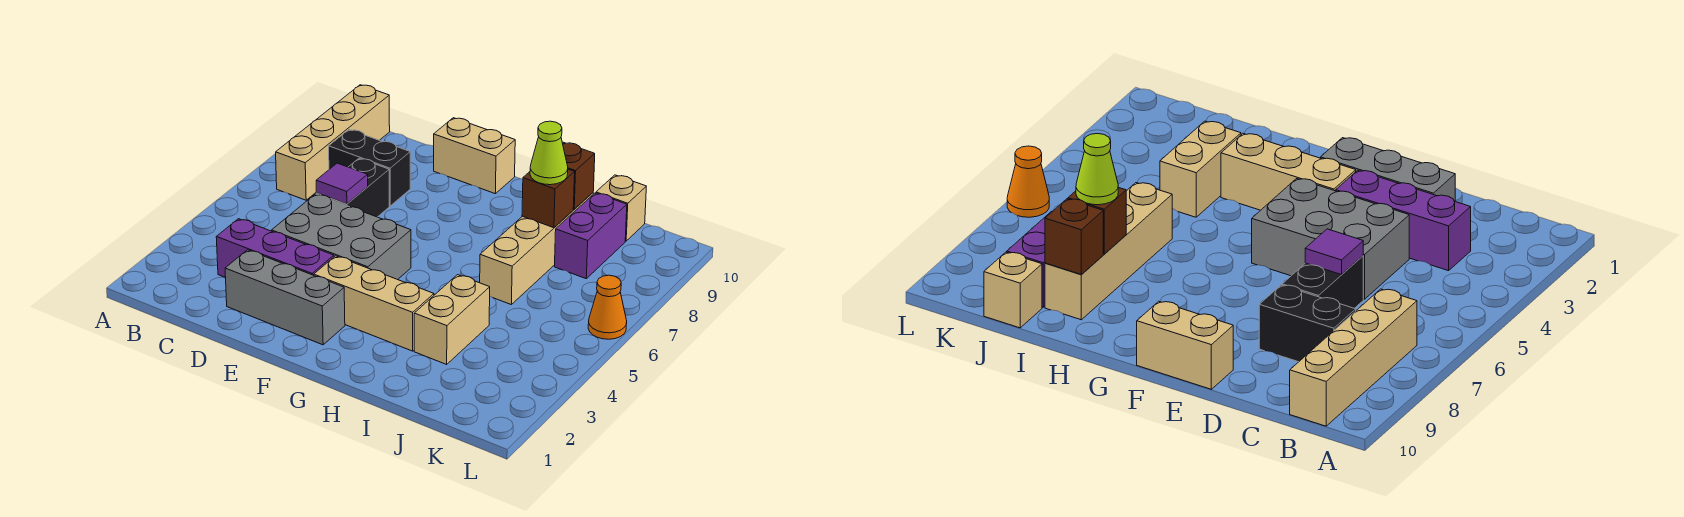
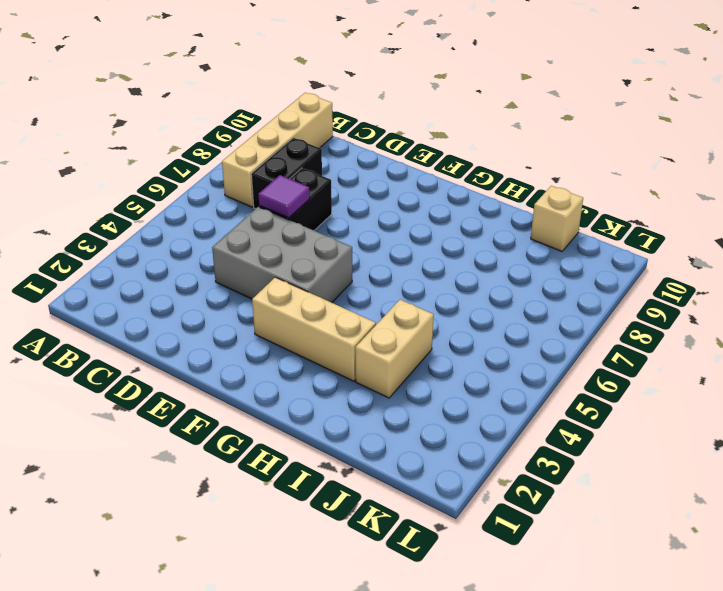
black brick C7:C8 level 1 -> black brick C8:D8 level 1
none -> purple brick C3:E3 level 1
none -> grey brick D2:F2 level 1
none -> tan brick E10:F10 level 1

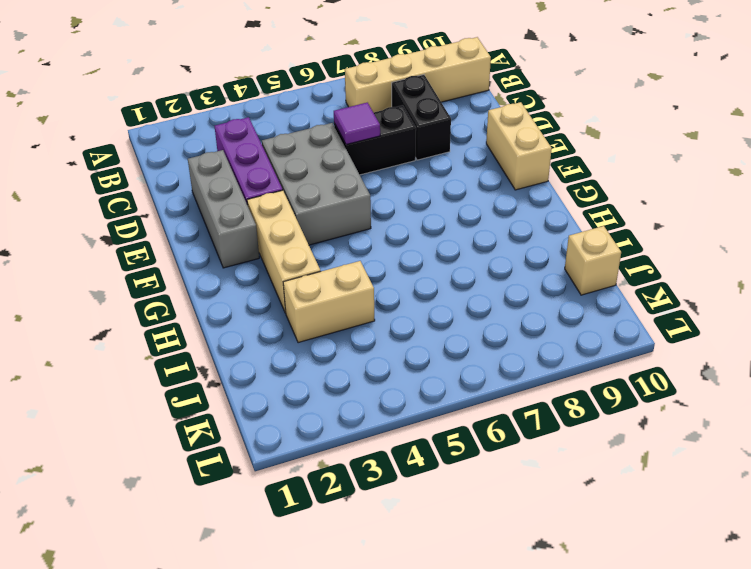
none -> tan brick I6:I9 level 1
none -> purple brick J8:J9 level 1
none -> orange cone L6 level 1

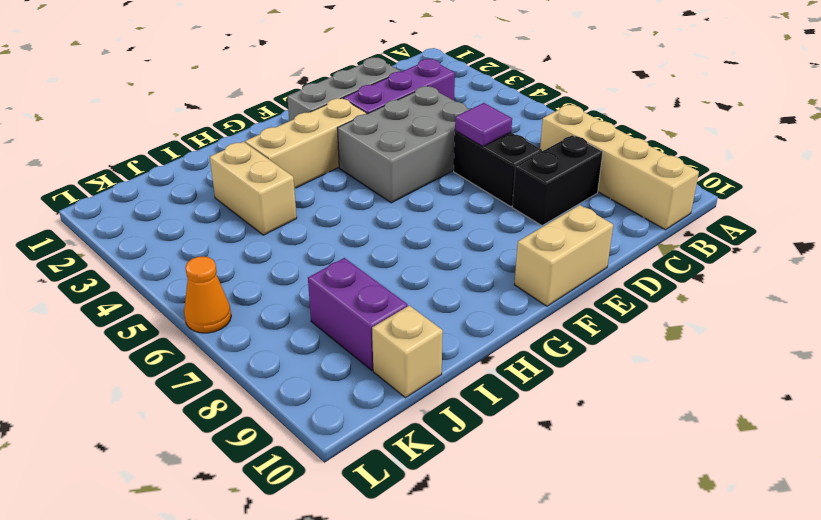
none -> tan brick I6:I9 level 1
none -> brown brick I8 level 2
none -> brown brick I9 level 2

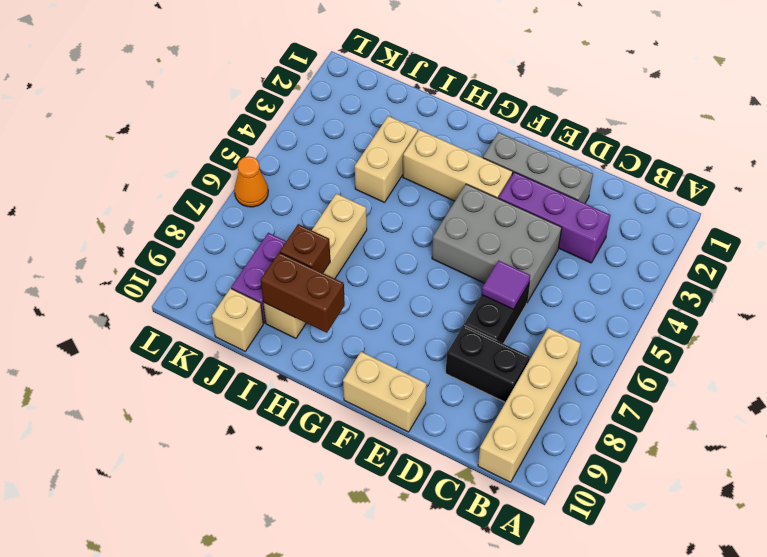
brown brick H9:I9 level 2 -> brown brick I9 level 2
none -> lime cone I8 level 3

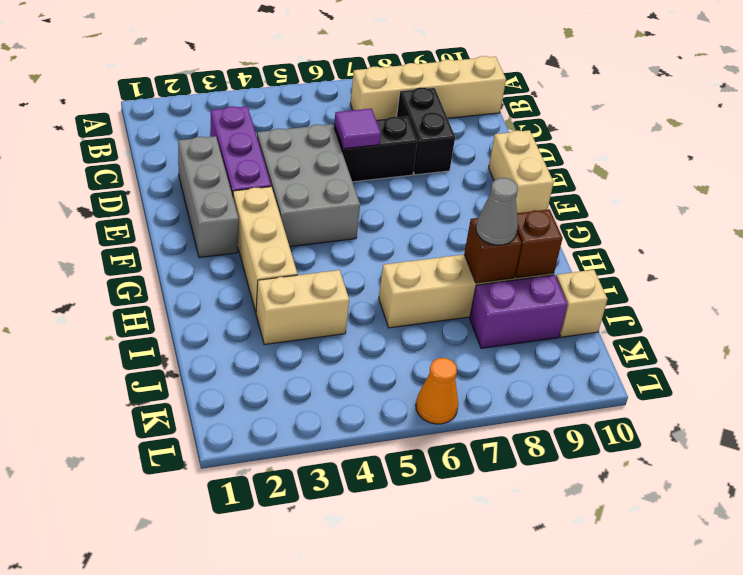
grey cone I8 level 3 -> lime cone I8 level 3

